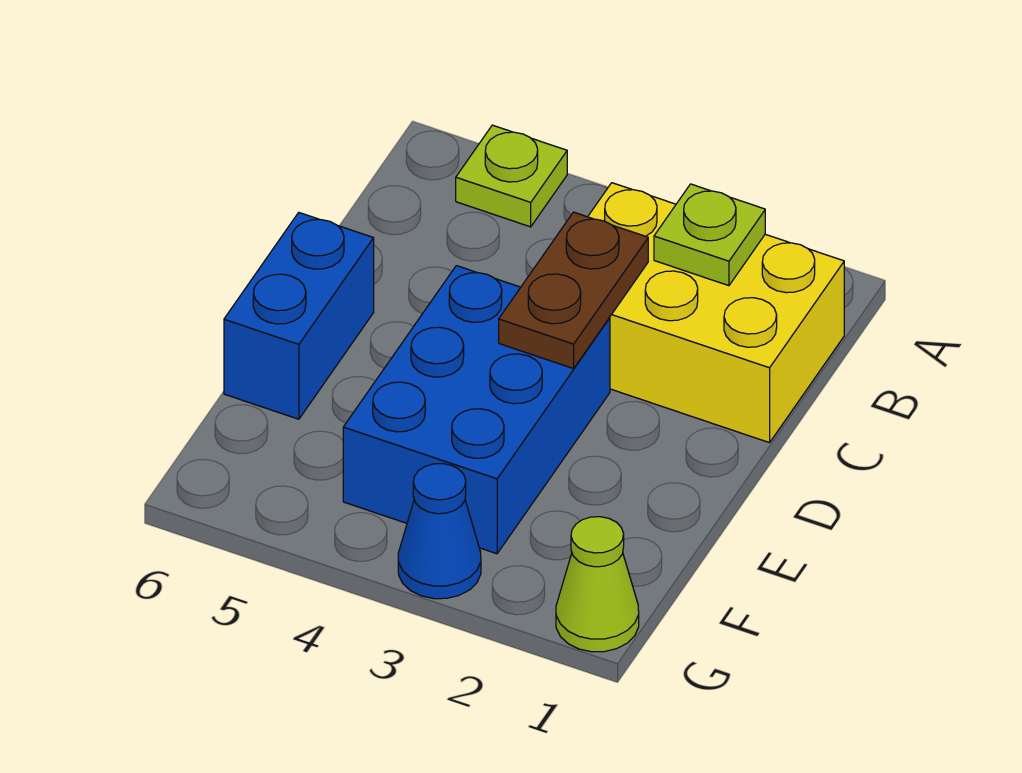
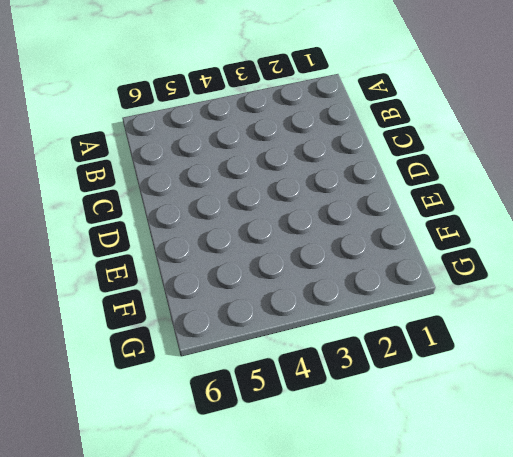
none -> lime plate A5 level 1
none -> yellow brick B1:C3 level 1

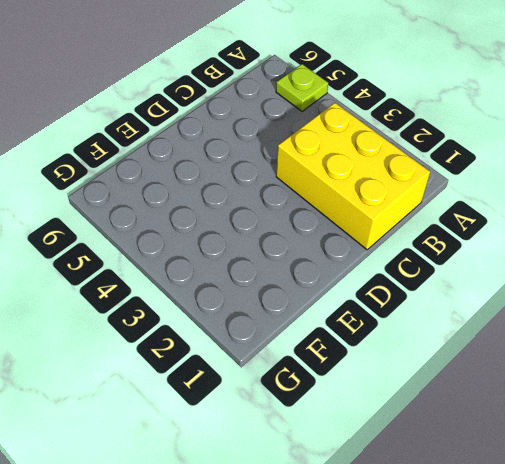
none -> blue brick D3:F4 level 1
none -> blue brick D6:E6 level 1

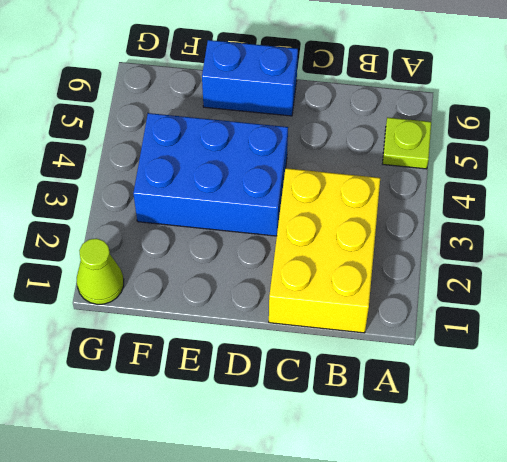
none -> blue cone G3 level 1
none -> lime plate B2 level 2

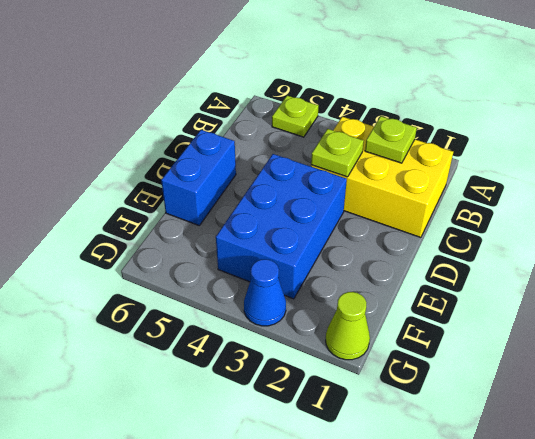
lime plate C3 level 2 -> brown plate C3:D3 level 2

